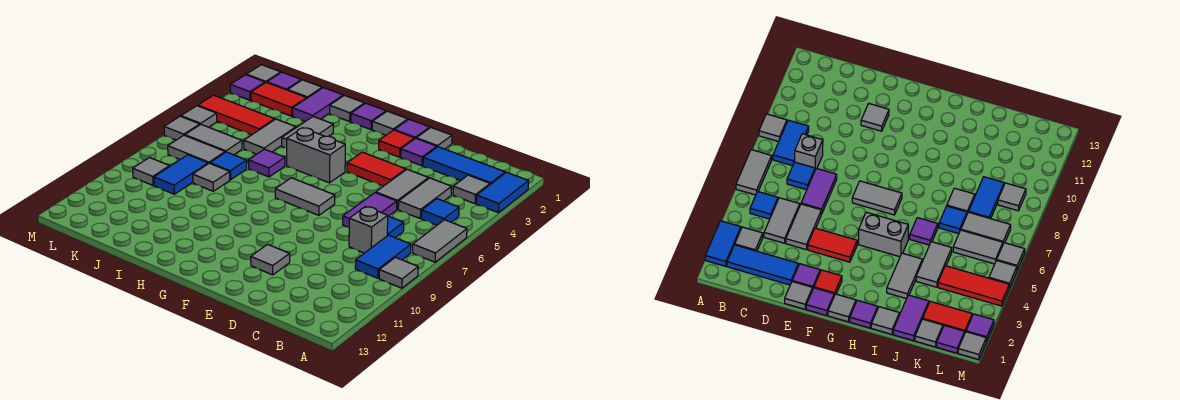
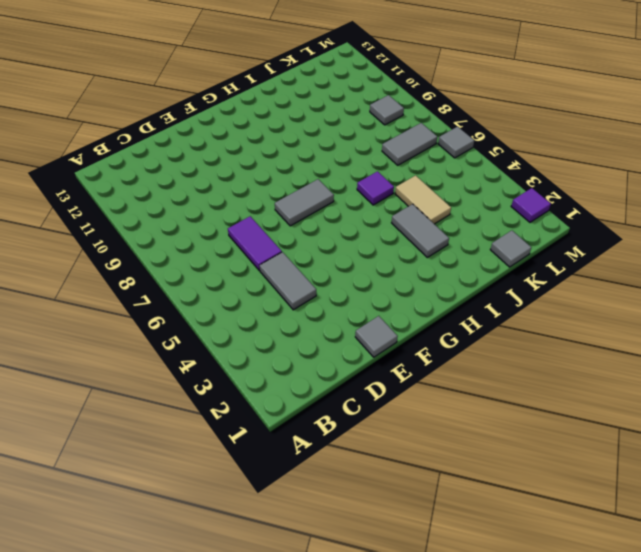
tan tile J4:J5 level 1 -> grey tile J4:J5 level 1
none -> blue tile A2:A3 level 1
none -> grey tile A6:A7 level 1
none -> grey tile A9 level 1
none -> blue tile B2:D2 level 1

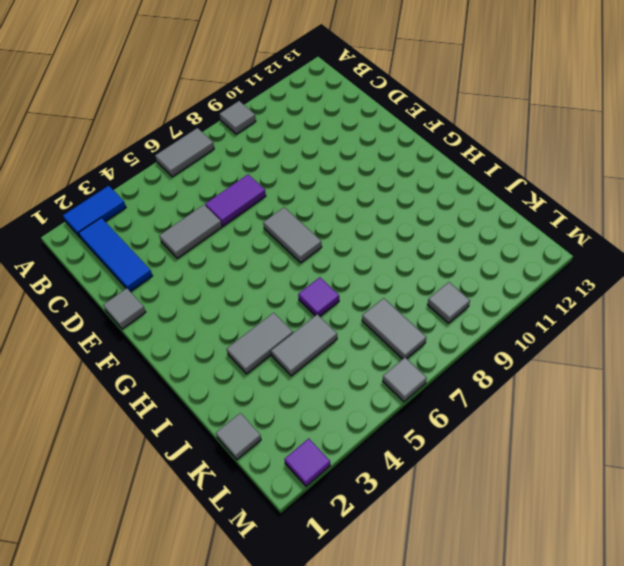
none -> grey tile B3 level 1
none -> blue tile B5 level 1
none -> blue tile B8:B9 level 1
none -> grey tile C4:C5 level 1

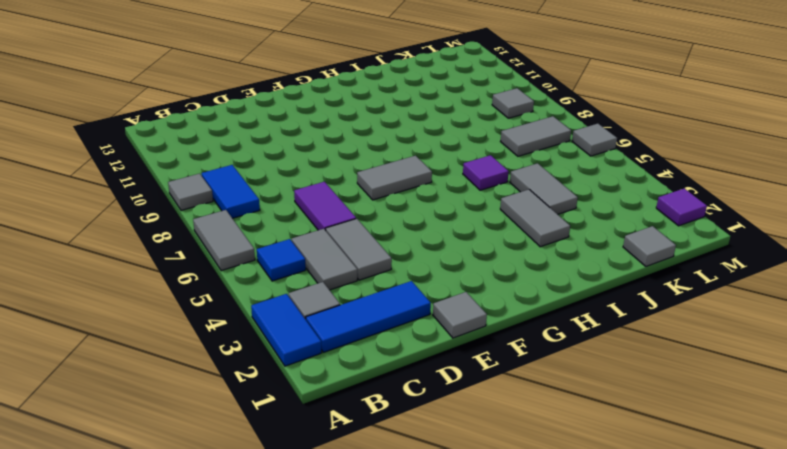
none -> blue tile C7 level 1
none -> grey brick C8 level 1
none -> purple tile E2 level 1
none -> red tile E4:F4 level 1

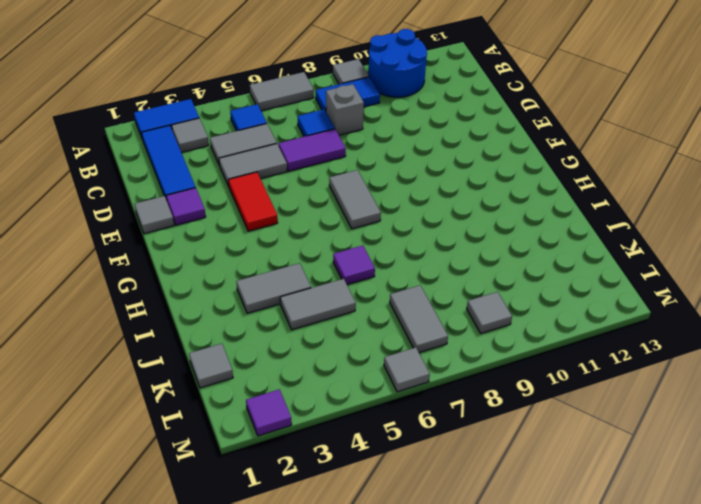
blue round brick A10:B11 level 1 -> none
none -> grey tile E11 level 1
none -> purple tile F1 level 1
none -> red tile F2 level 1
none -> grey tile G1 level 1

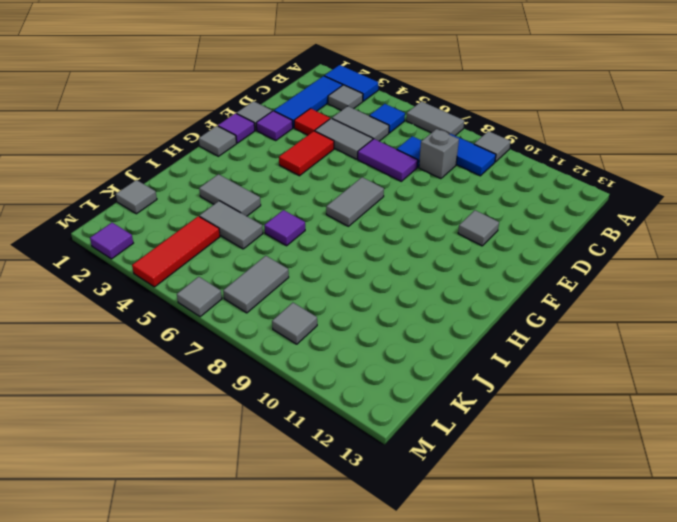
red tile D3 level 1 -> red tile F2 level 1
none -> grey brick G5:H5 level 1
none -> purple tile H1 level 1
none -> grey tile I1 level 1
none -> purple tile J1:J2 level 1

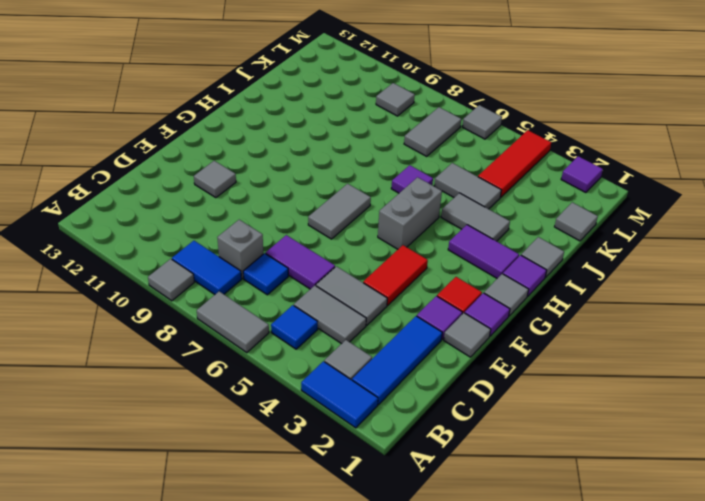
purple tile H2:H3 level 1 -> purple tile J1:J2 level 1
none -> blue tile J7 level 1
none -> grey tile J8 level 1
none -> red tile K2:L2 level 1
none -> grey tile K6:L6 level 1

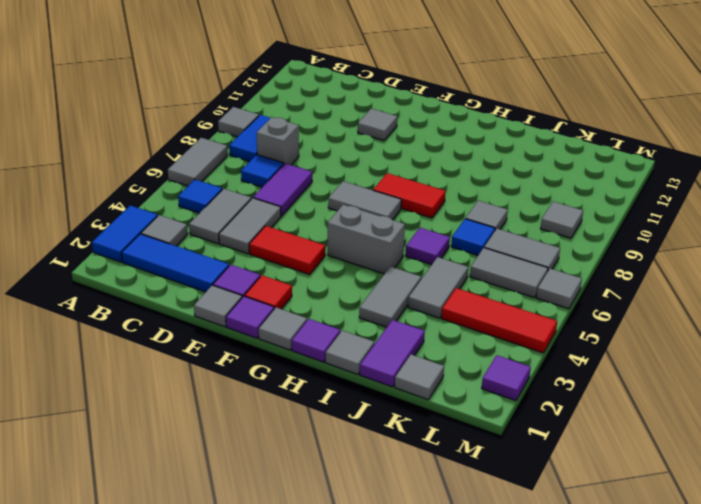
red tile G8:H8 level 1 -> red tile K2:L2 level 1
none -> blue tile K8:K9 level 1
none -> purple tile L1 level 1
none -> grey tile M1 level 1
none -> grey tile M5 level 1

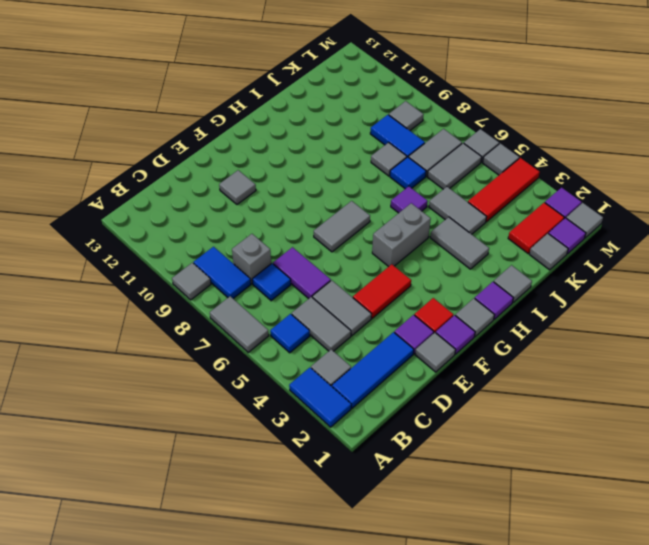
none -> purple tile J1:J2 level 1

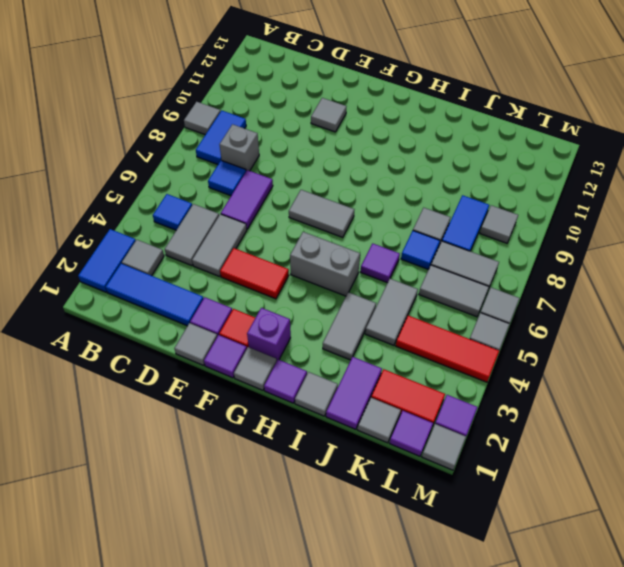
purple brick G2 level 1 -> none
none -> grey tile A6:A7 level 1

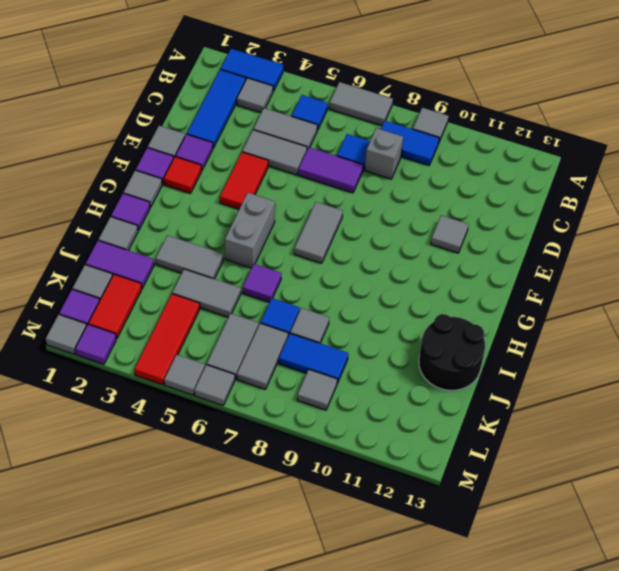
black round brick I12:J13 level 1 -> none

